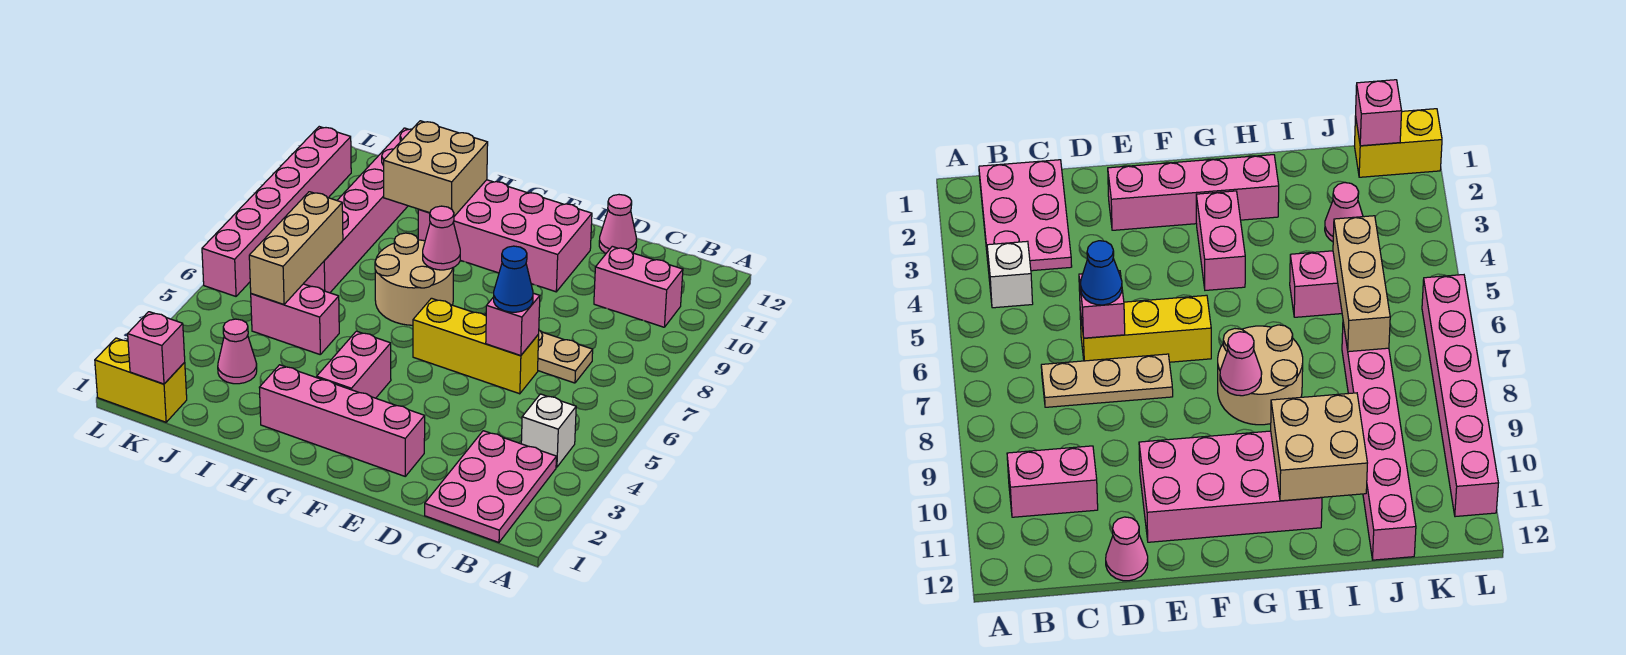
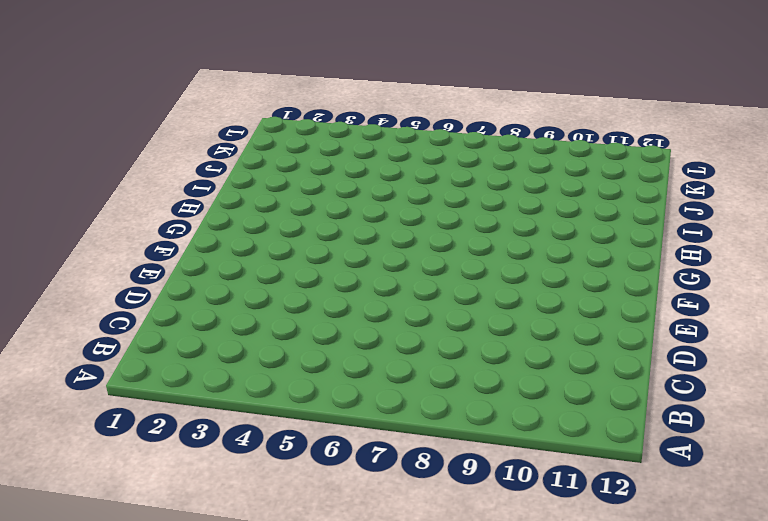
none -> pink plate B1:C3 level 1
none -> white brick B4 level 1
none -> pink brick B10:C10 level 1

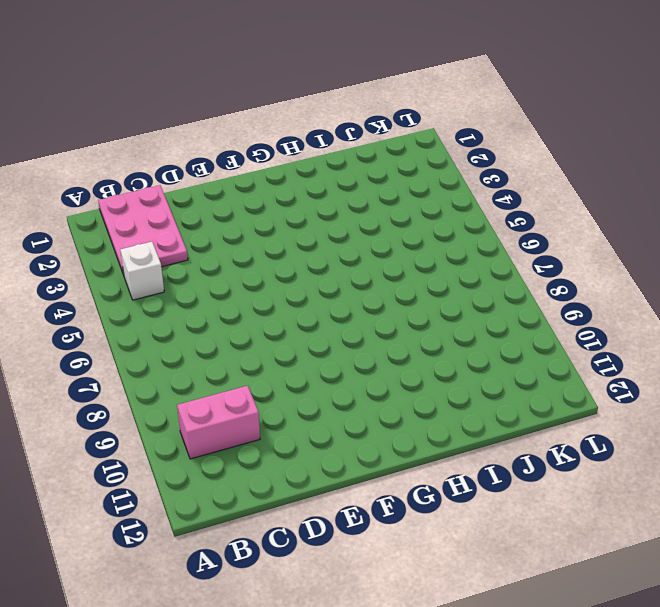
none -> tan plate C7:E7 level 1
none -> yellow brick D6:F6 level 1
none -> pink cone D12 level 1

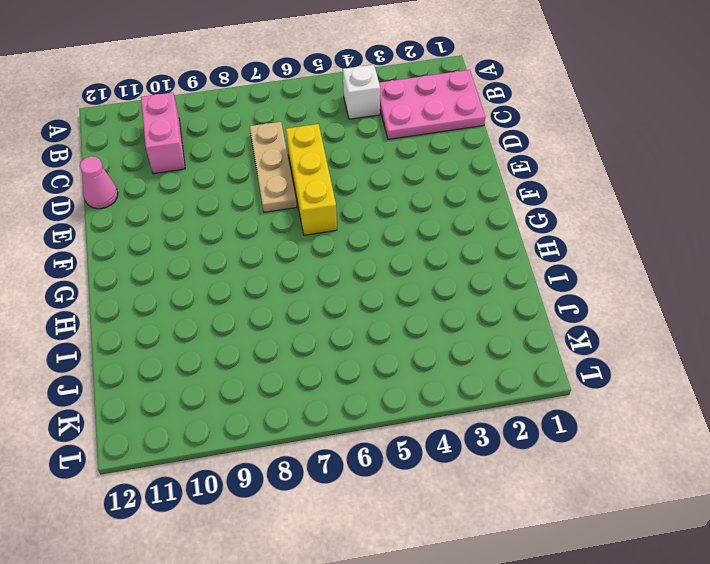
none -> pink brick E2:H2 level 1
none -> pink brick E10:H11 level 1
none -> pink brick G3:G4 level 1

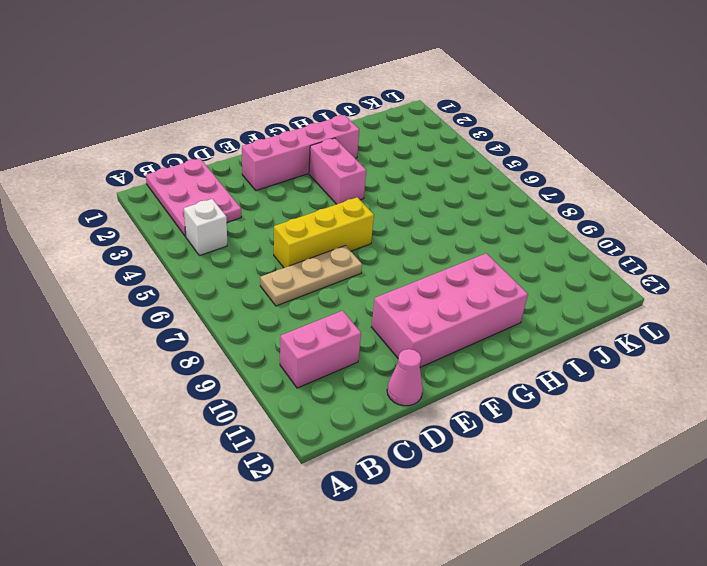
none -> tan round brick G7:H8 level 1
none -> pink brick I5:J5 level 1
none -> pink cone J3 level 1

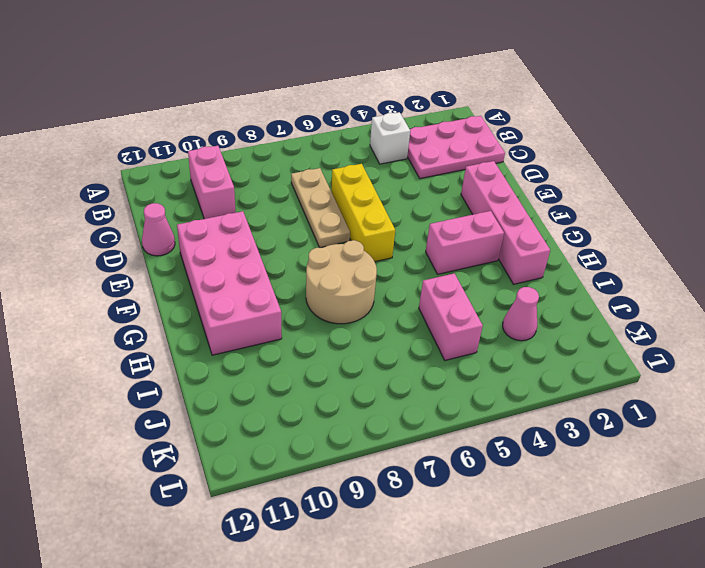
none -> pink brick J7:J12 level 1
none -> yellow brick K1:L1 level 1
none -> pink brick L6:L11 level 1

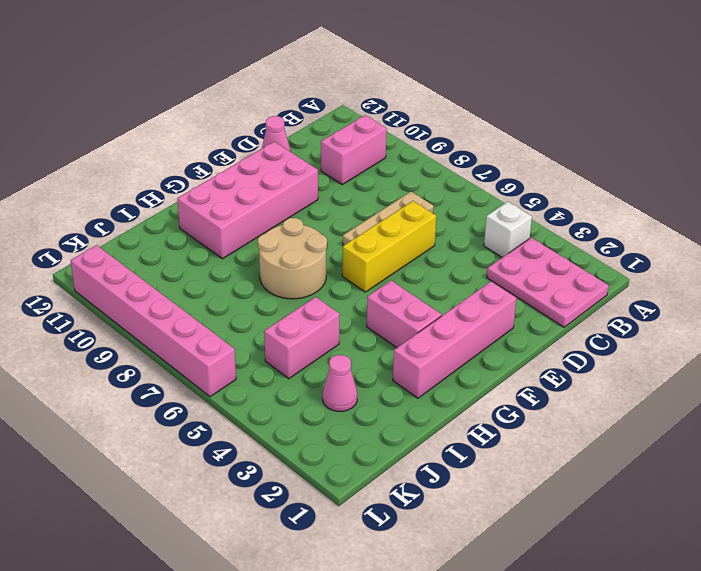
none -> pink brick J7:J12 level 1
none -> yellow brick K1:L1 level 1
none -> pink brick D6 level 2

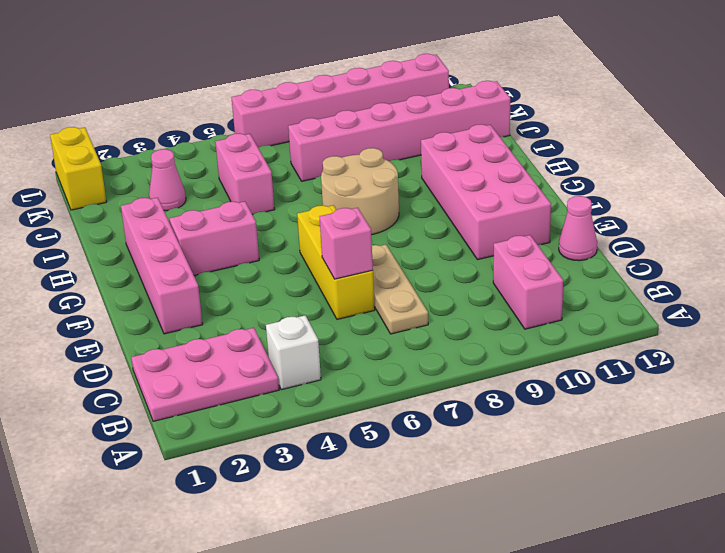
none -> pink cone G8 level 2
none -> tan brick H10:I11 level 2
none -> tan brick J5:J7 level 2

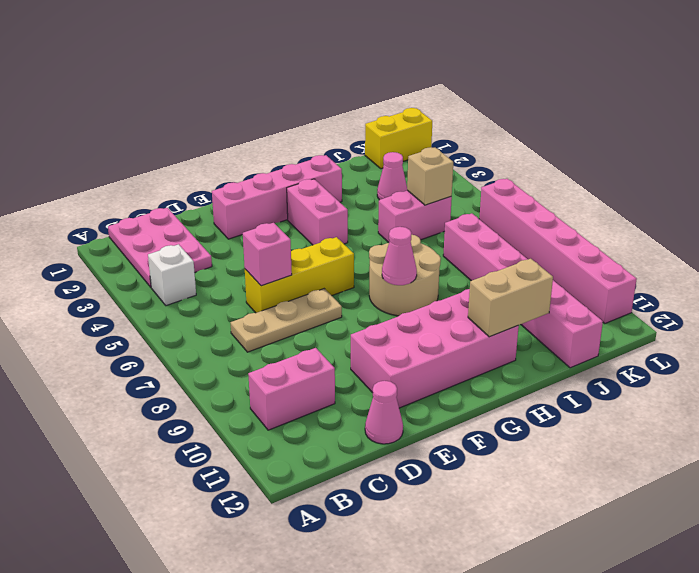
tan brick H11:I11 level 2 -> tan brick H10:I11 level 2
tan brick J5 level 2 -> tan brick J5:J7 level 2
none -> pink brick K1 level 2
none -> blue cone D6 level 3

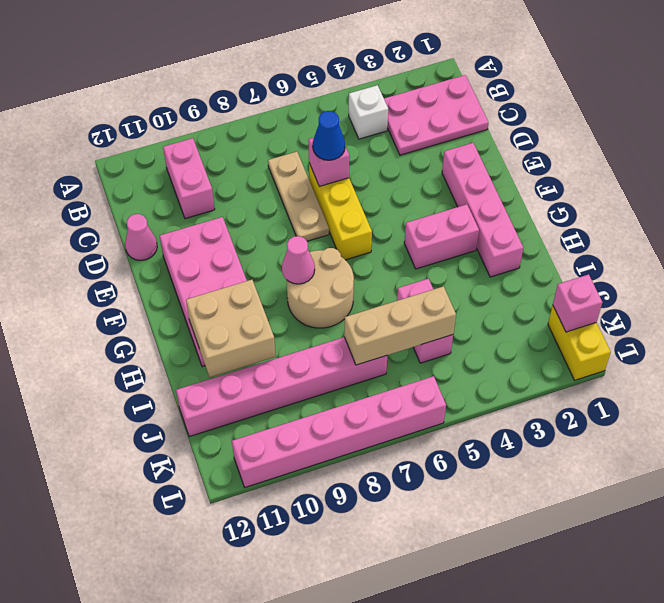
none -> pink cone J3 level 1

